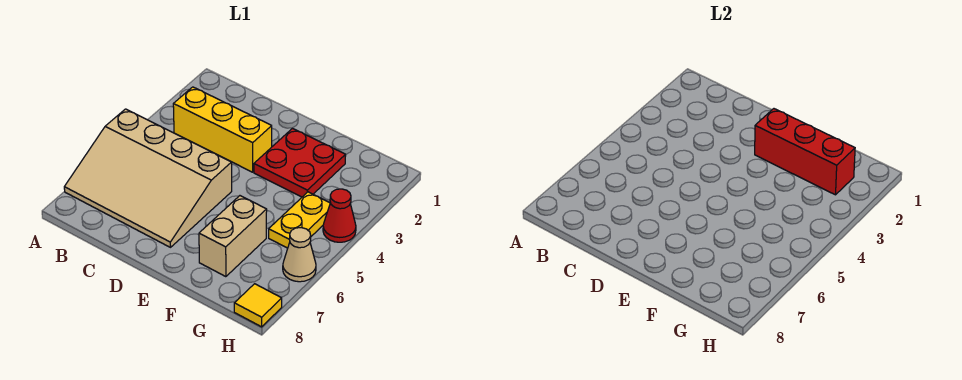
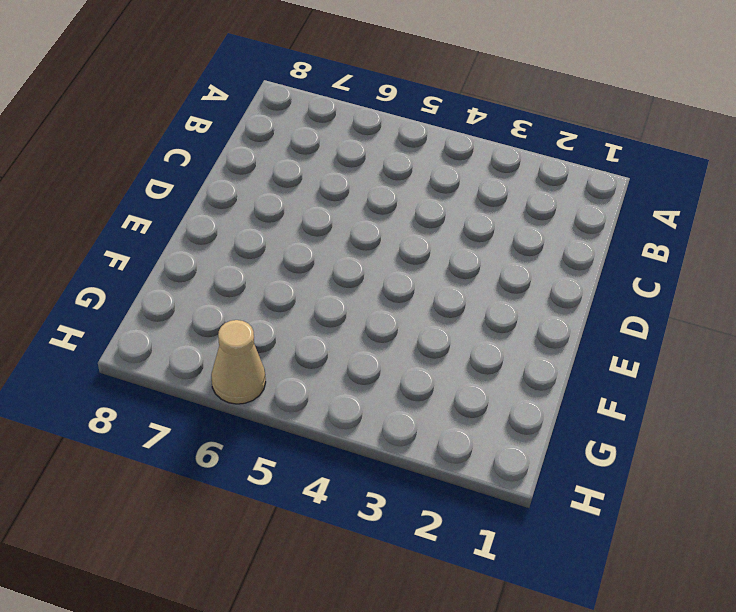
none -> tan slope A5:D7 level 1 top 5
none -> yellow brick B3:D3 level 1

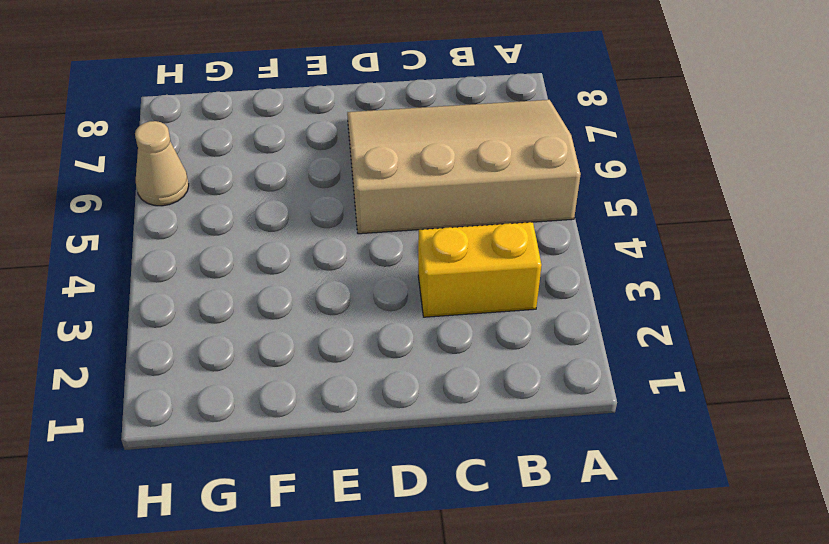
yellow brick B3:C3 level 1 -> yellow brick B3:D3 level 1
none -> red plate E2:F3 level 1
none -> tan brick F6:F7 level 1

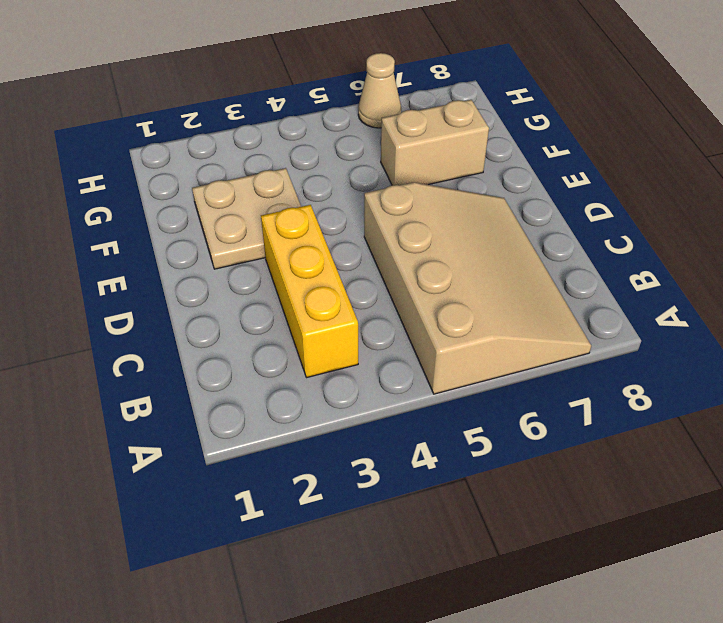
tan plate E2:F3 level 1 -> red plate E2:F3 level 1
none -> yellow plate G4:G5 level 1
none -> red cone H4 level 1

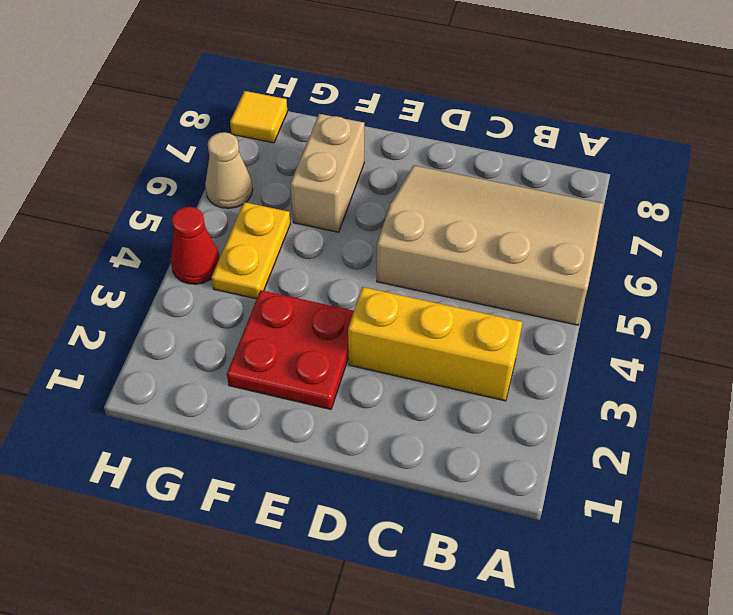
none -> red brick E2:G2 level 2

